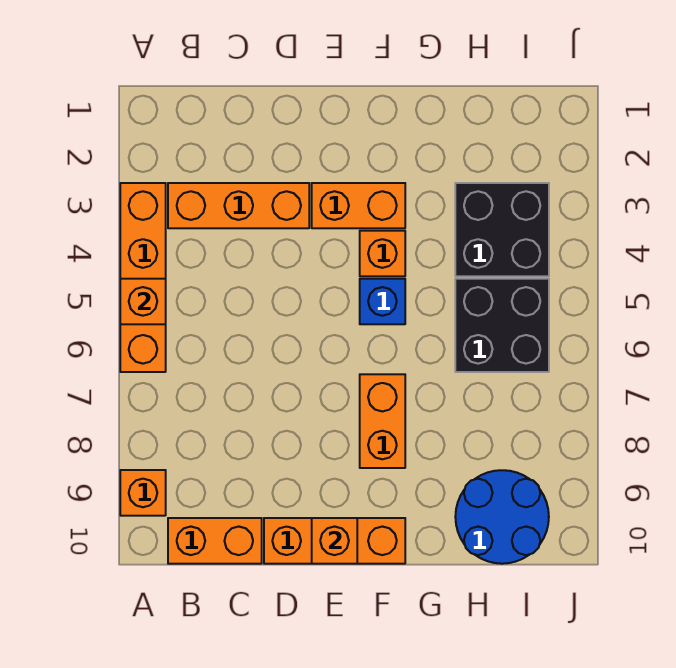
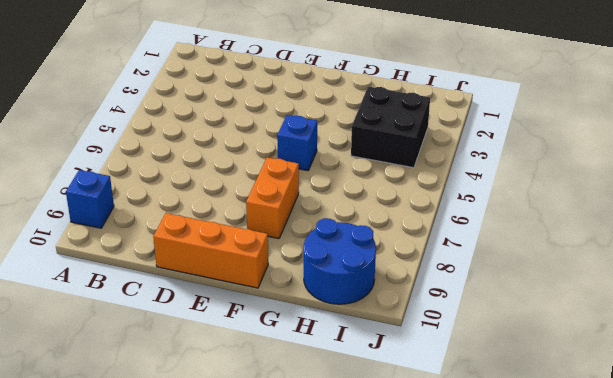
blue brick A9 level 1 -> orange brick A9 level 1
none -> orange brick A3:A6 level 1
none -> orange brick B3:D3 level 1
none -> orange brick B10:C10 level 1

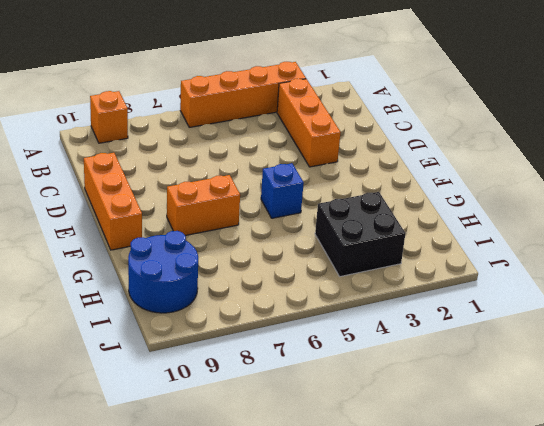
none -> orange brick B10:C10 level 1
none -> orange brick E3:F3 level 1
none -> orange brick F4 level 1

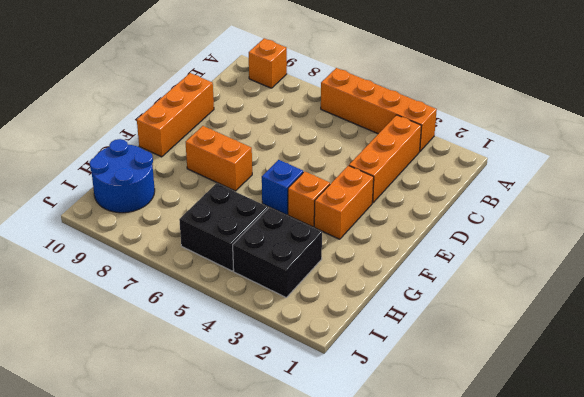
none -> orange brick B10:C10 level 1
none -> orange brick A5 level 2
none -> orange brick E10 level 2

